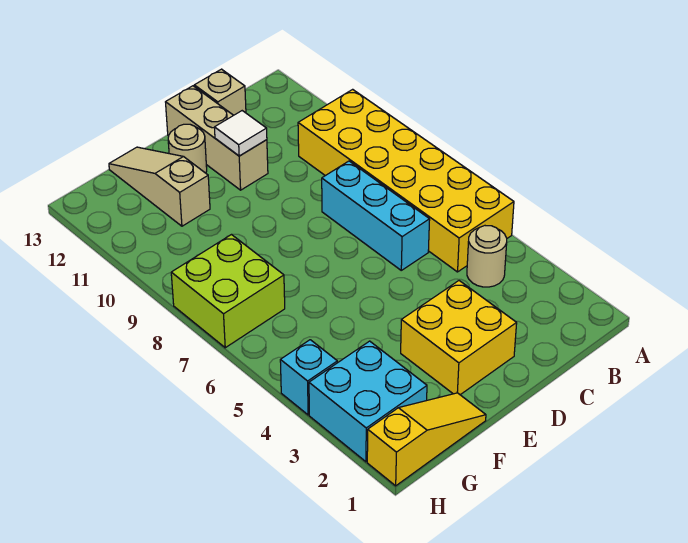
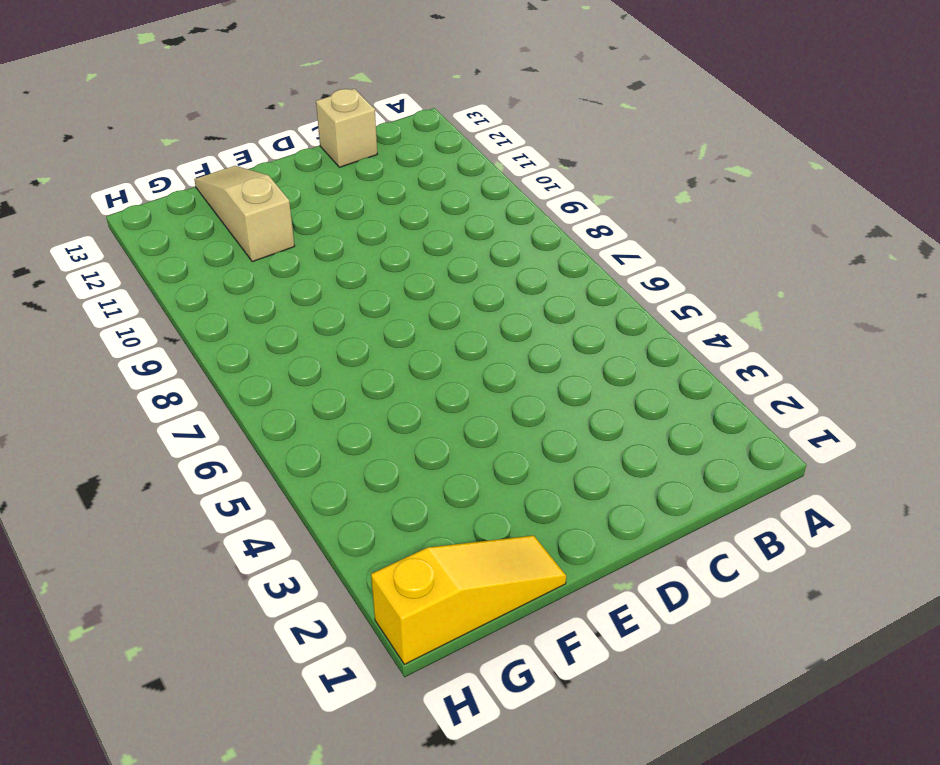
none -> yellow brick A5:B10 level 1
none -> tan round brick B4 level 1
none -> cyan brick C6:C8 level 1

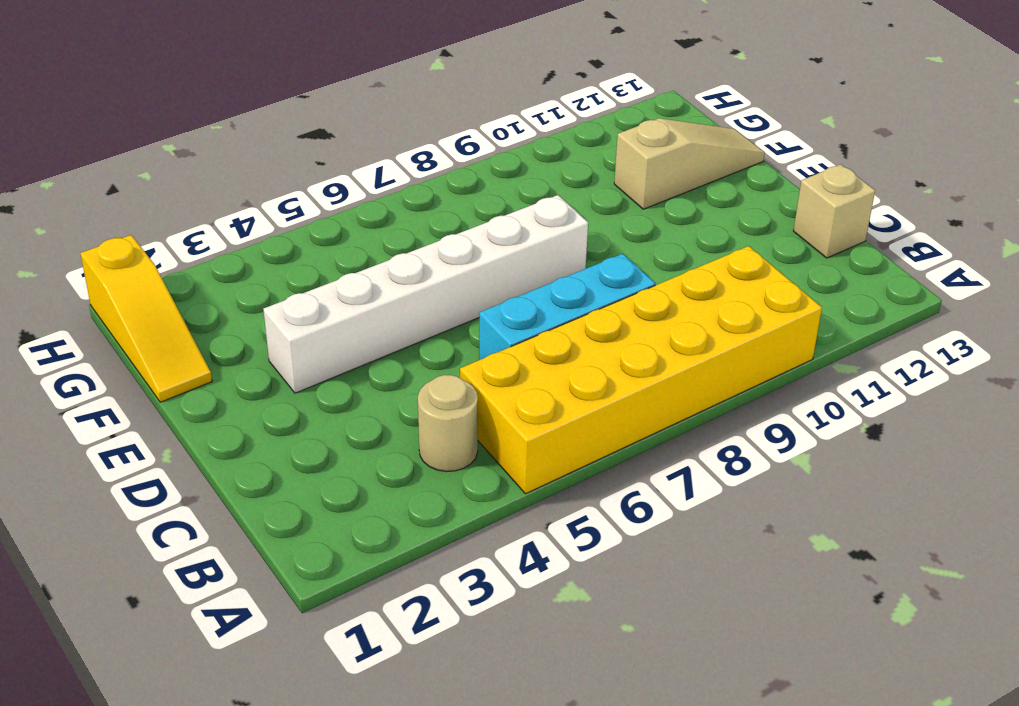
white brick E3:E8 level 1 -> yellow brick D2:E3 level 1
none -> tan brick D11:D13 level 1
none -> tan round brick E12 level 1
none -> cyan brick G2:H3 level 1

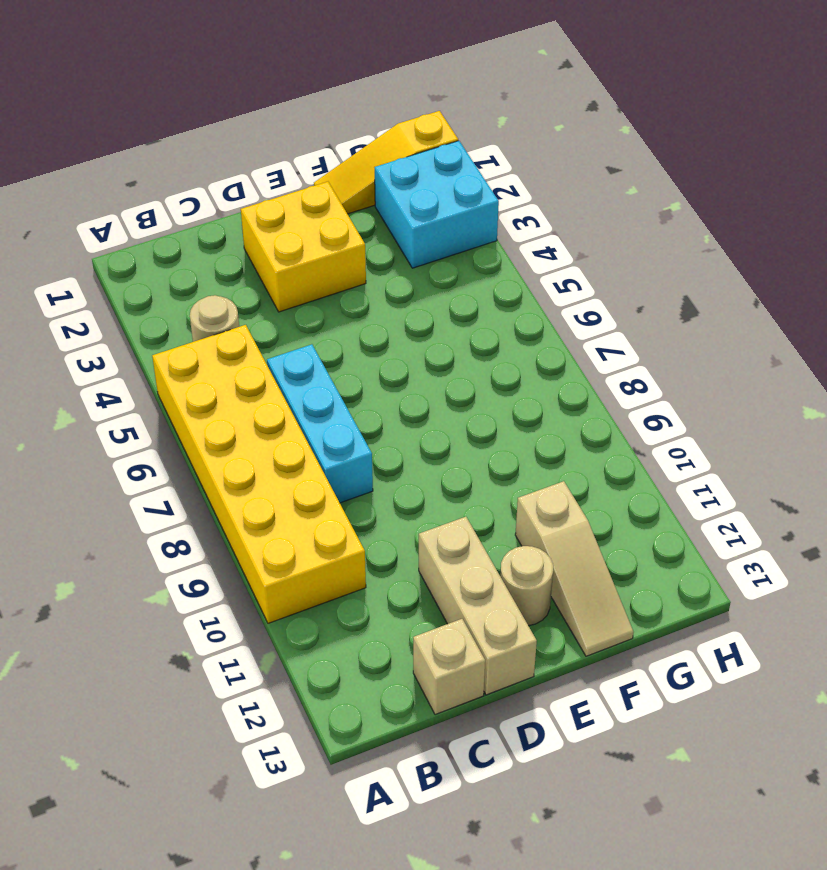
none -> lime brick G7:H8 level 1
none -> cyan brick H4 level 1
none -> white tile D11 level 2

